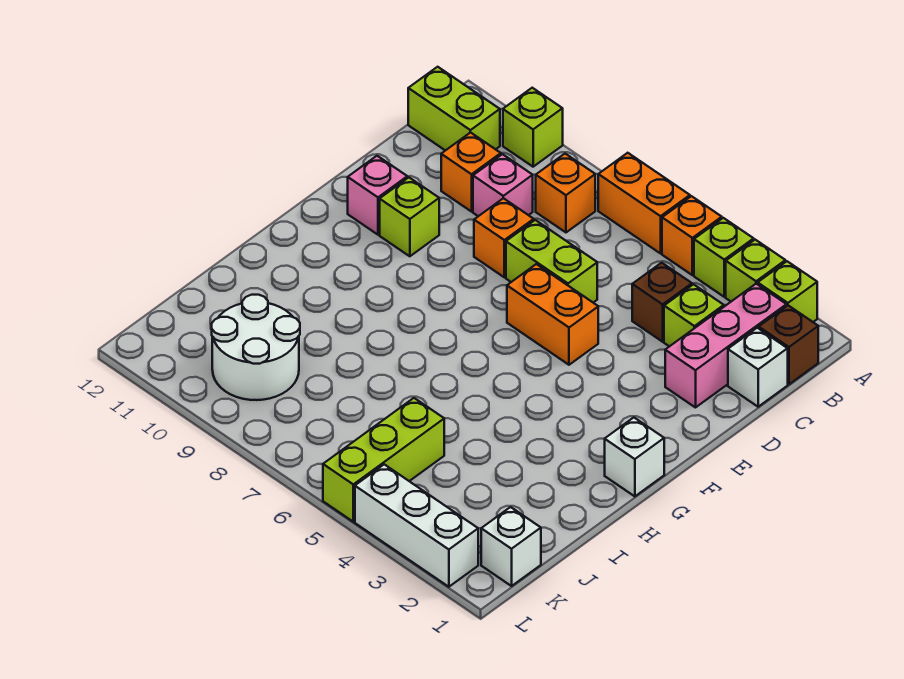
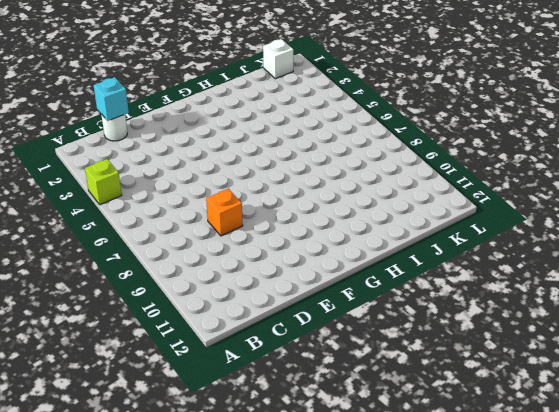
white round brick C1 level 1 -> white brick C1 level 1
cyan brick C1 level 2 -> none
none -> lime brick A2 level 1
none -> lime brick A3 level 1
none -> orange brick A5 level 1

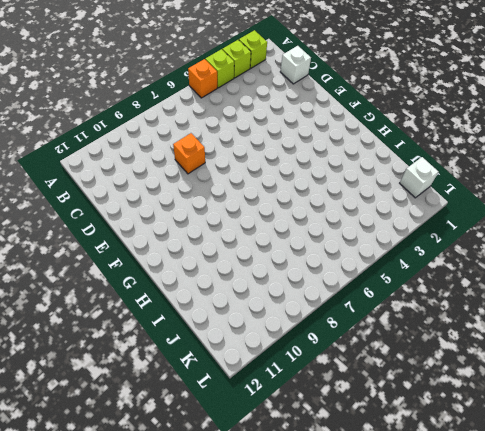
none -> orange brick A6:A7 level 1
none -> lime brick A10 level 1
none -> brown brick B1 level 1

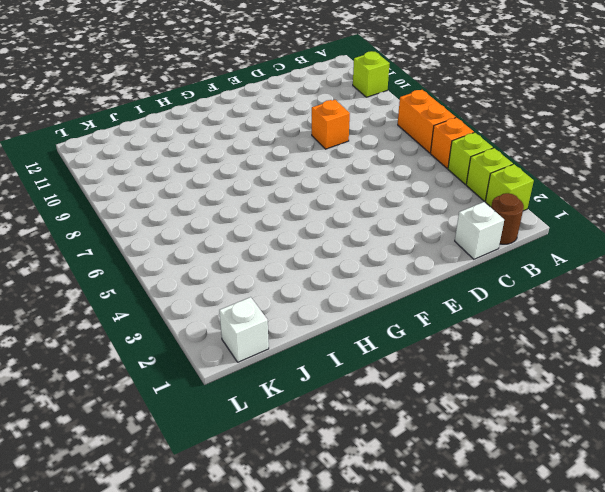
brown round brick B1 level 1 -> brown brick B1 level 1
none -> pink brick B2:D2 level 1
none -> orange brick B8 level 1
none -> lime brick B11:B12 level 1

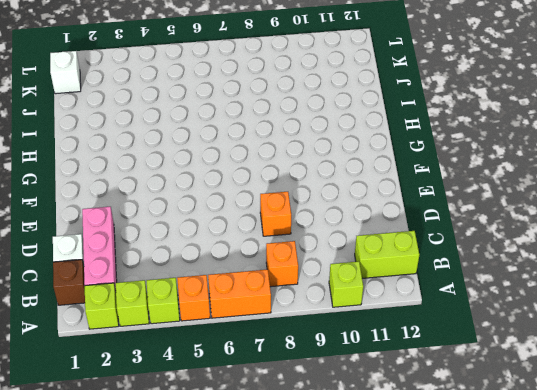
none -> lime brick C3 level 1
none -> brown brick C4 level 1
none -> pink brick C9 level 1

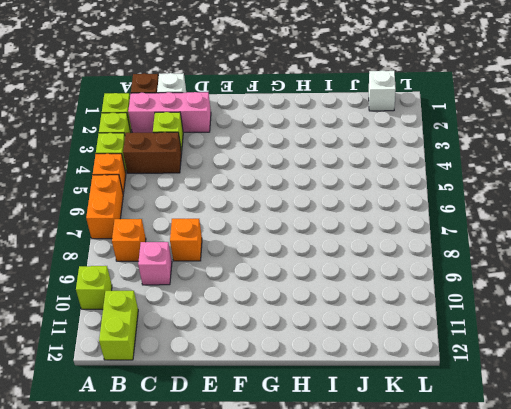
brown brick B4:C4 level 1 -> brown brick C4 level 1
none -> orange brick C10 level 1
none -> lime brick D6:D7 level 1
none -> orange brick E5:E6 level 1

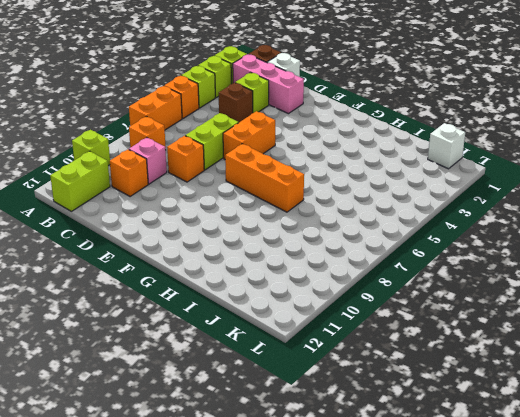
orange brick F7:H7 level 1 -> none
none -> lime brick E10 level 1
none -> pink brick E11 level 1
none -> white brick G1 level 1

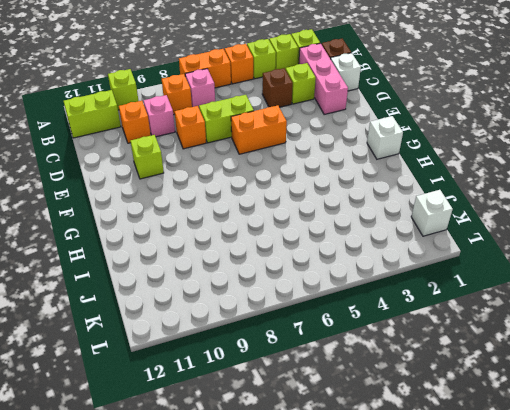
pink brick B7 level 1 -> pink brick E11 level 1
none -> lime brick J5:L5 level 1
none -> white round brick J9:K10 level 1
none -> white brick L2:L4 level 1

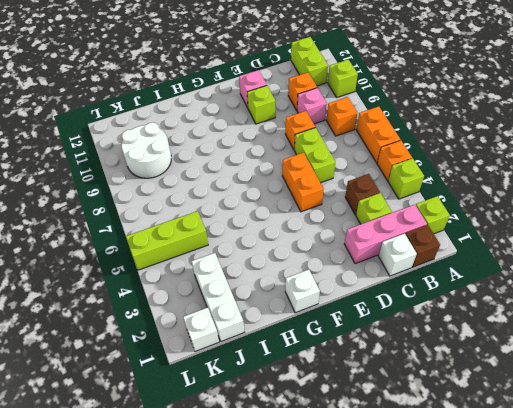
white brick J1:J3 level 1 -> white brick L2:L4 level 1
none -> lime brick A3 level 1

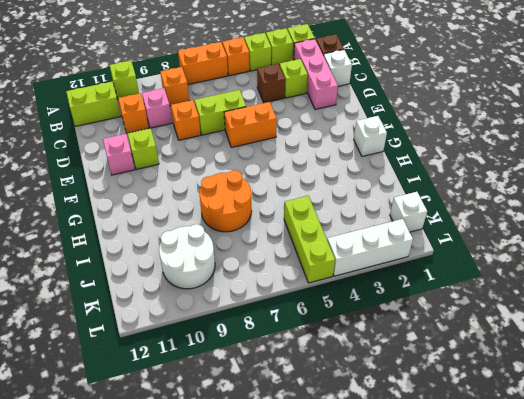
orange round brick H7:I8 level 1 -> none

